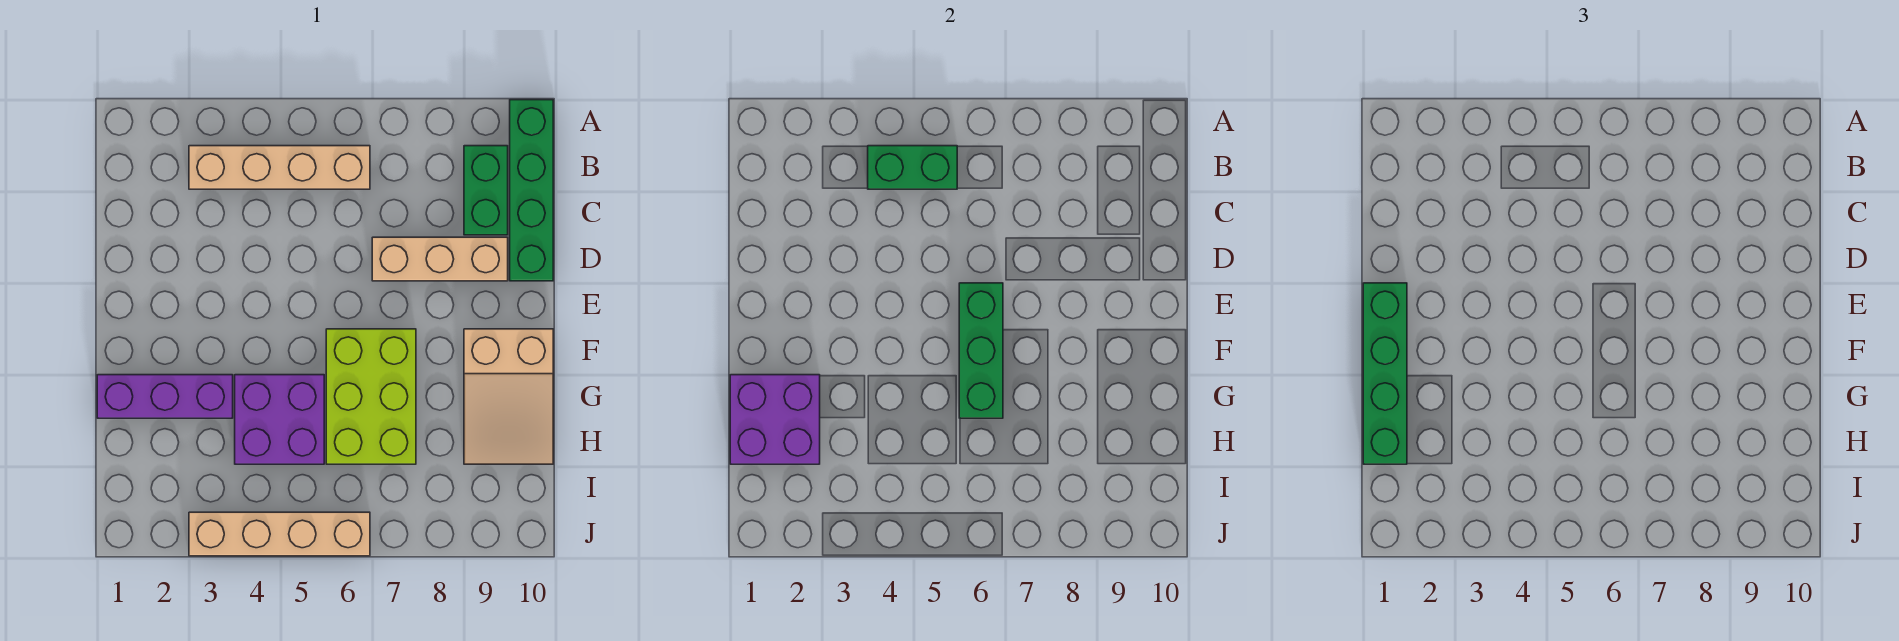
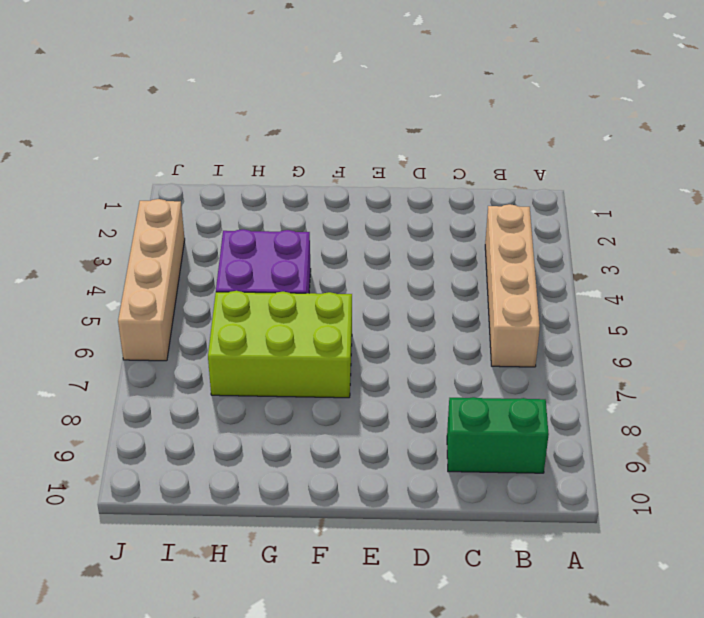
none -> green brick A10:D10 level 1
none -> tan brick D7:D9 level 1
none -> tan slope F9:H10 level 1 top F

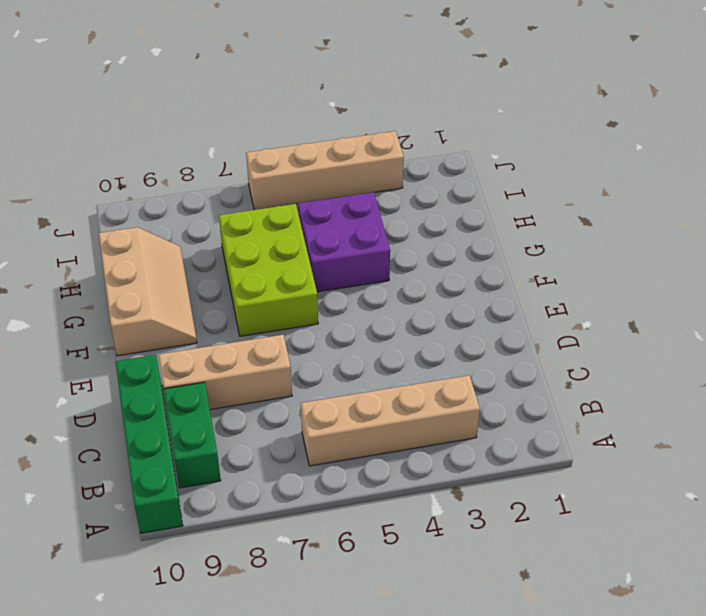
tan slope F9:H10 level 1 top 10 -> tan slope F9:H10 level 1 top F
none -> purple brick G1:G3 level 1
none -> green brick B4:B5 level 2
none -> green brick E6:G6 level 2

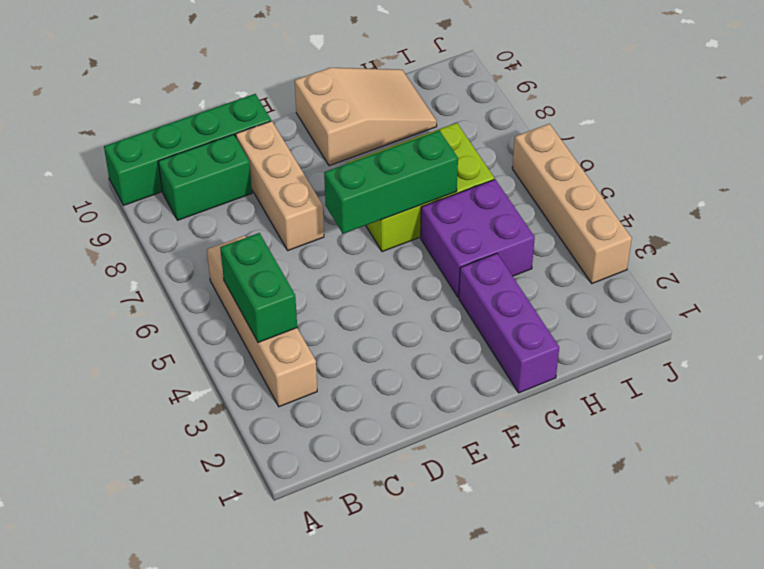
none -> purple brick G1:H2 level 2
none -> green brick E1:H1 level 3

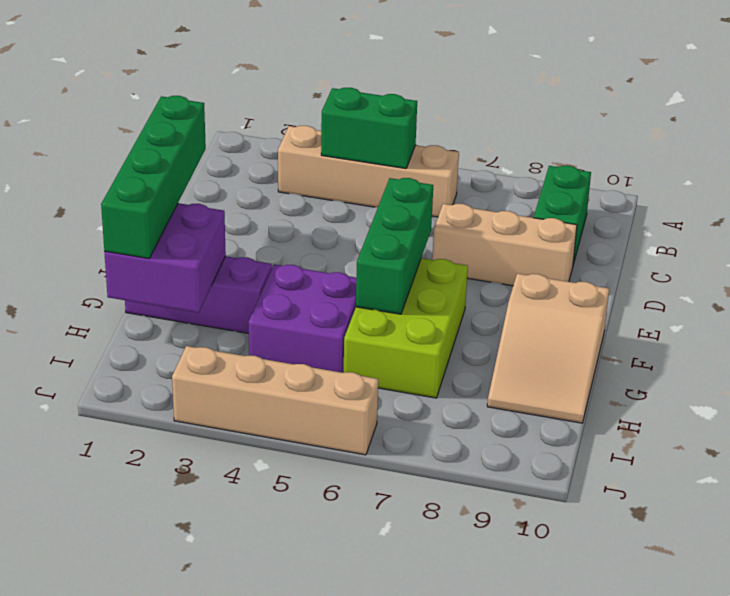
none -> green brick A10:D10 level 1

